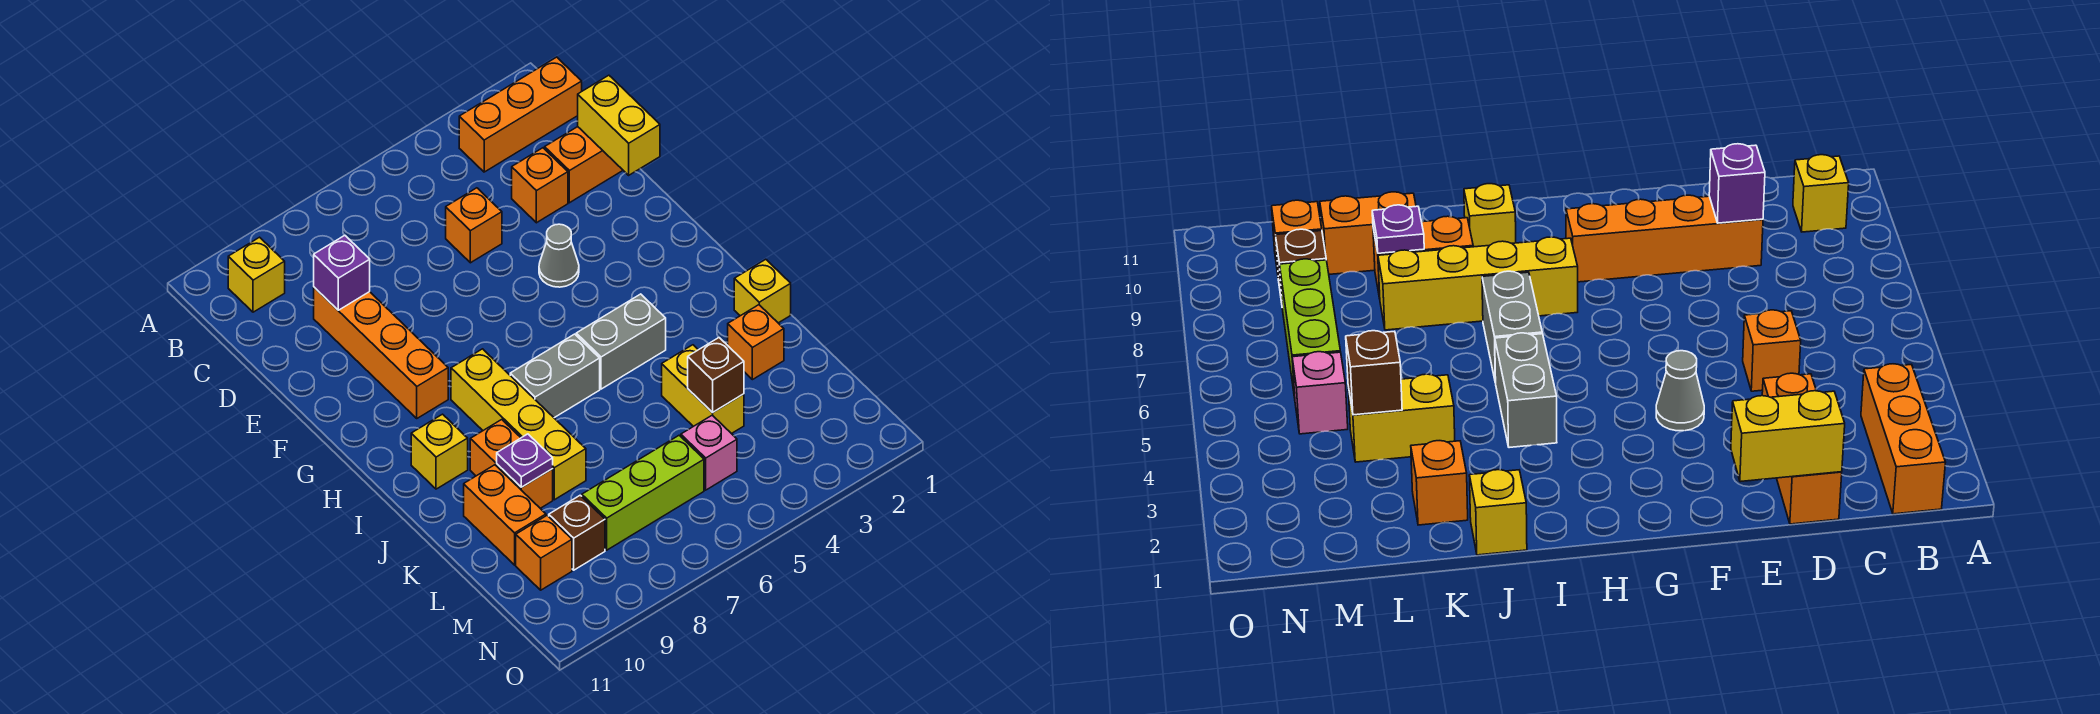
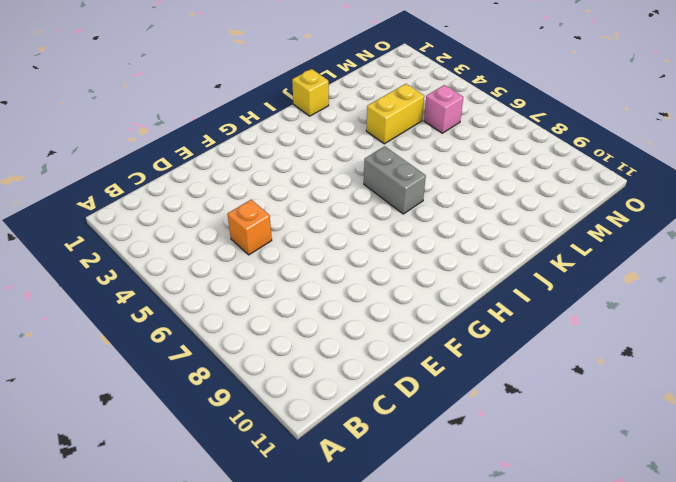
none -> orange brick B1:B3 level 1
none -> yellow brick B10 level 1
none -> orange brick D1:D2 level 1

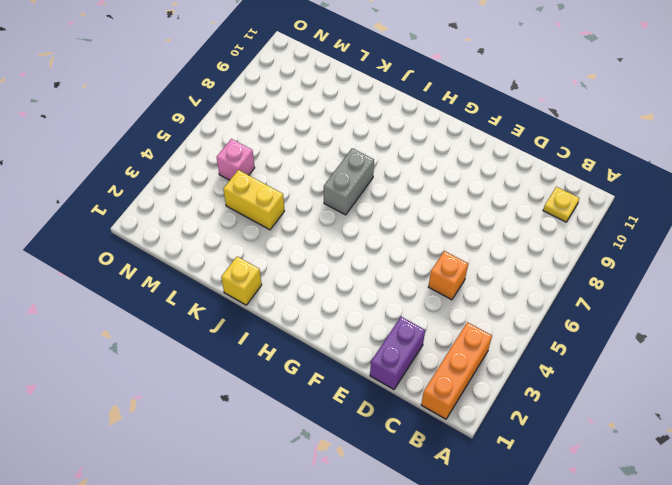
yellow plate B10 level 1 -> yellow brick B10 level 1
purple brick D1:D2 level 1 -> orange brick D1:D2 level 1
none -> orange brick D3 level 1
none -> orange brick D9:G9 level 1
none -> grey cone F4 level 1

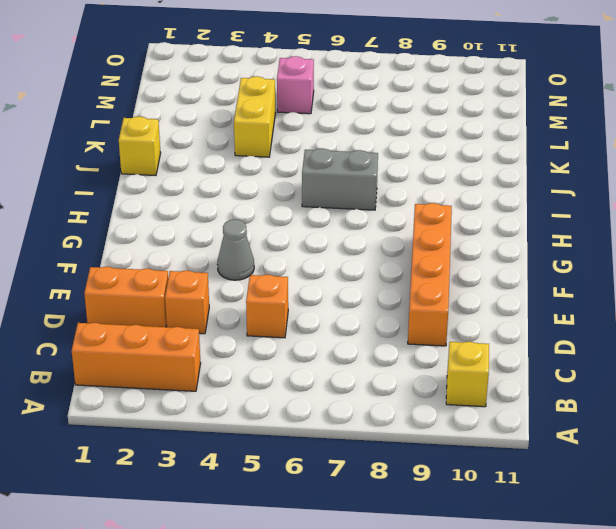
none -> yellow brick H8:K8 level 1
none -> grey brick I4:I5 level 1
none -> yellow brick I10 level 1

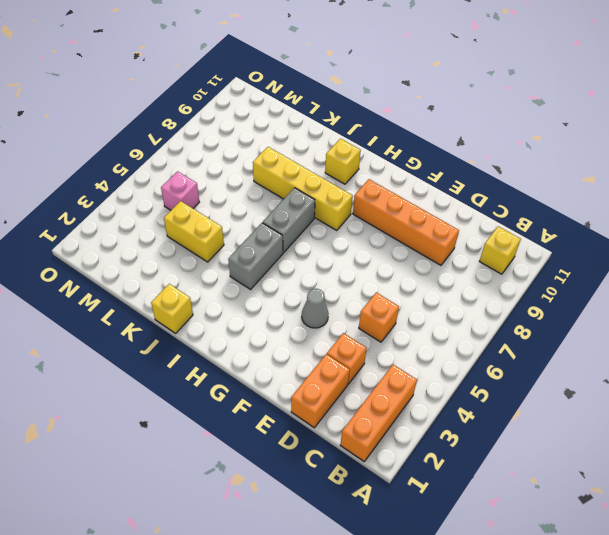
none -> orange brick J9:K9 level 1
none -> orange brick K2 level 1
none -> orange brick K10:L10 level 1

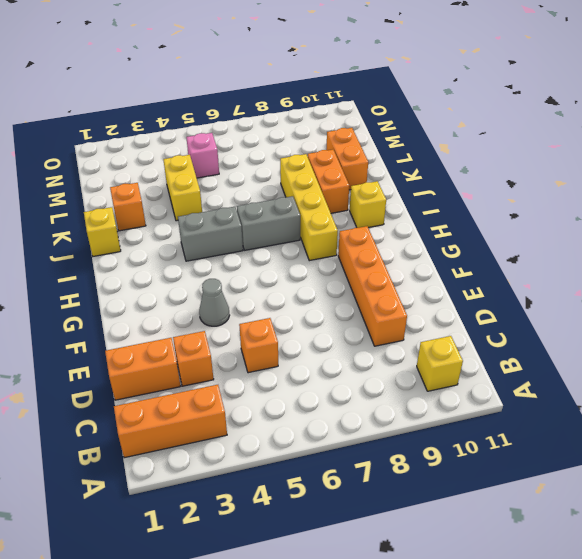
none -> lime brick M6:M8 level 1
none -> brown brick M9 level 1
none -> orange brick M10 level 1

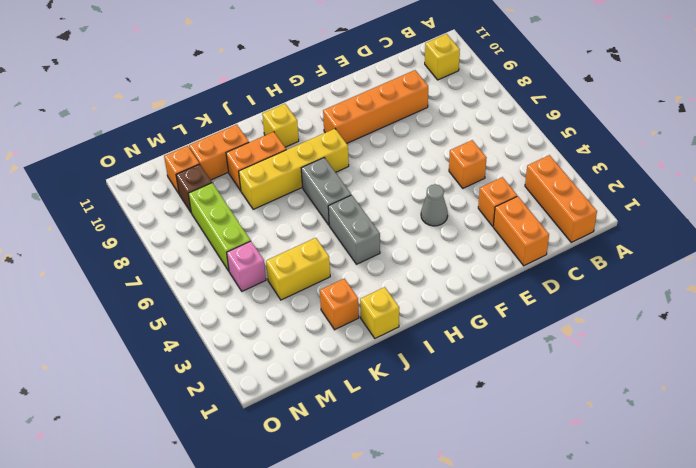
none -> yellow brick D1:E1 level 2
none -> purple brick D9 level 2
none -> purple plate K9 level 2

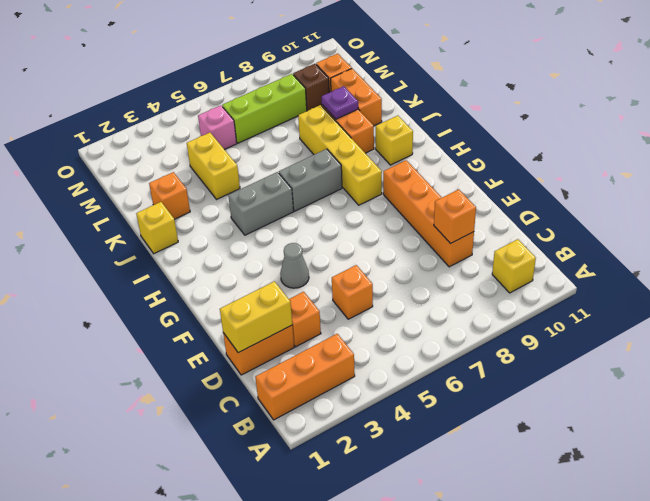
yellow brick D1:D2 level 2 -> yellow brick D1:E1 level 2
orange brick D9 level 2 -> purple brick D9 level 2
none -> brown brick L4 level 2

